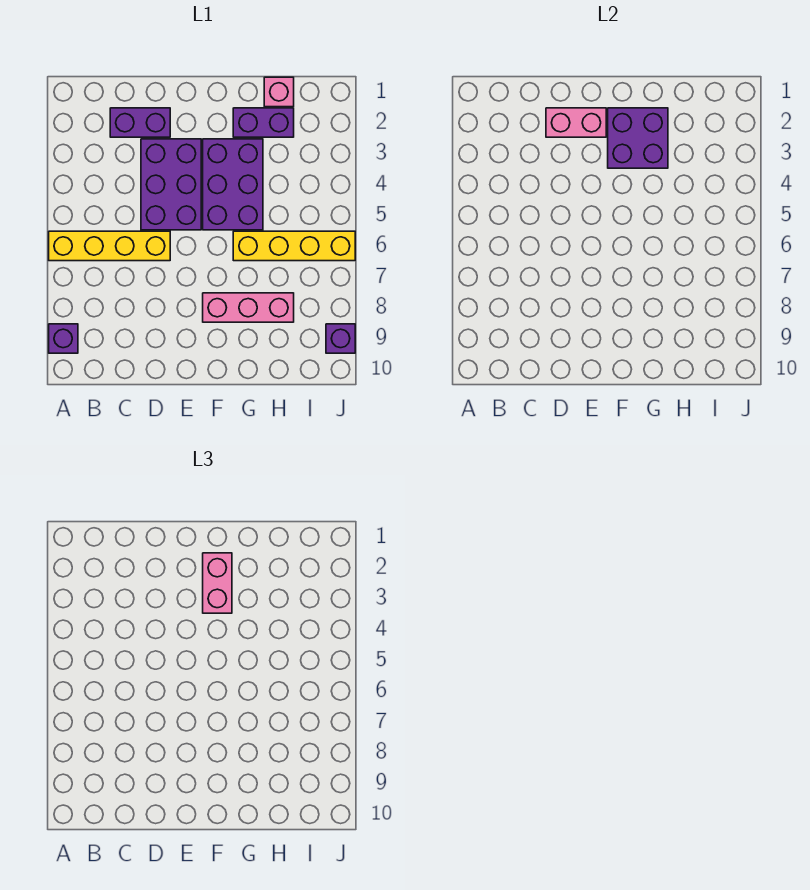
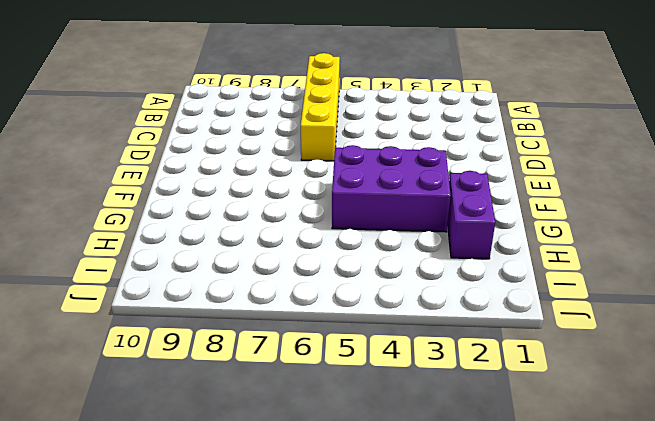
none -> purple brick A9 level 1
none -> purple brick C2:D2 level 1
none -> purple brick D3:E5 level 1

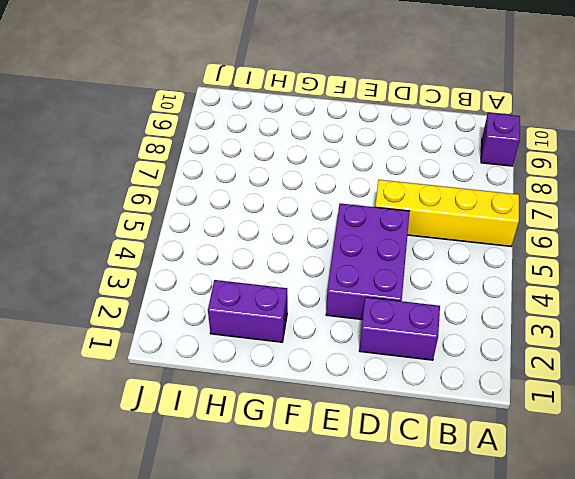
none -> purple brick F3:G5 level 1
none -> pink brick F8:H8 level 1
none -> yellow brick G6:J6 level 1

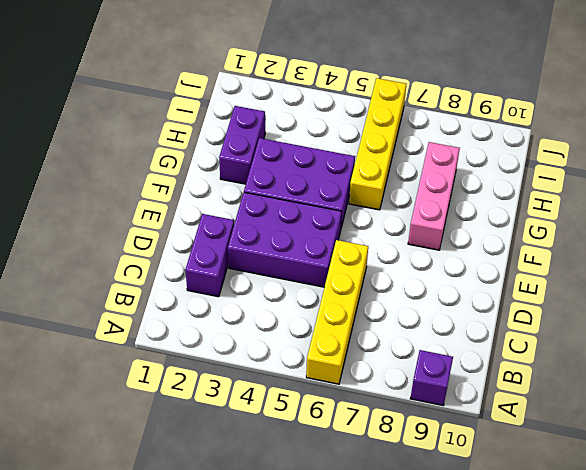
none -> pink brick H1 level 1
none -> purple brick J9 level 1
none -> pink brick D2:E2 level 2

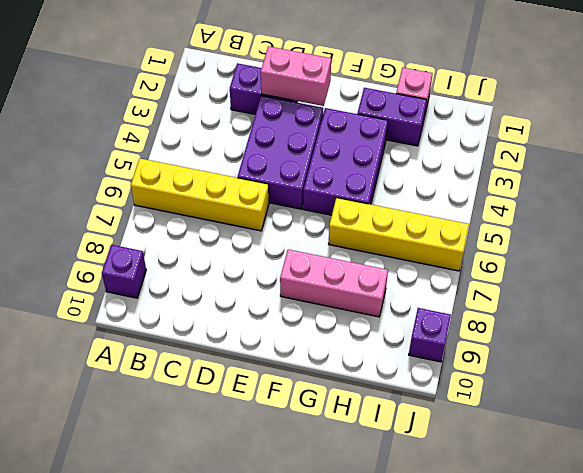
none -> purple brick F2:G3 level 2
none -> pink brick F2:F3 level 3

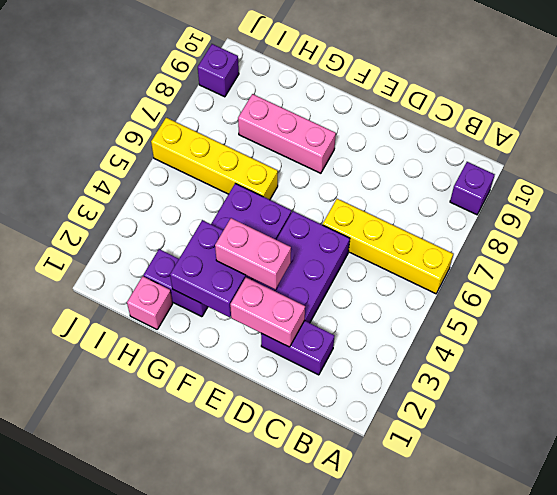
pink brick E3:F3 level 3 -> pink brick F2:F3 level 3

